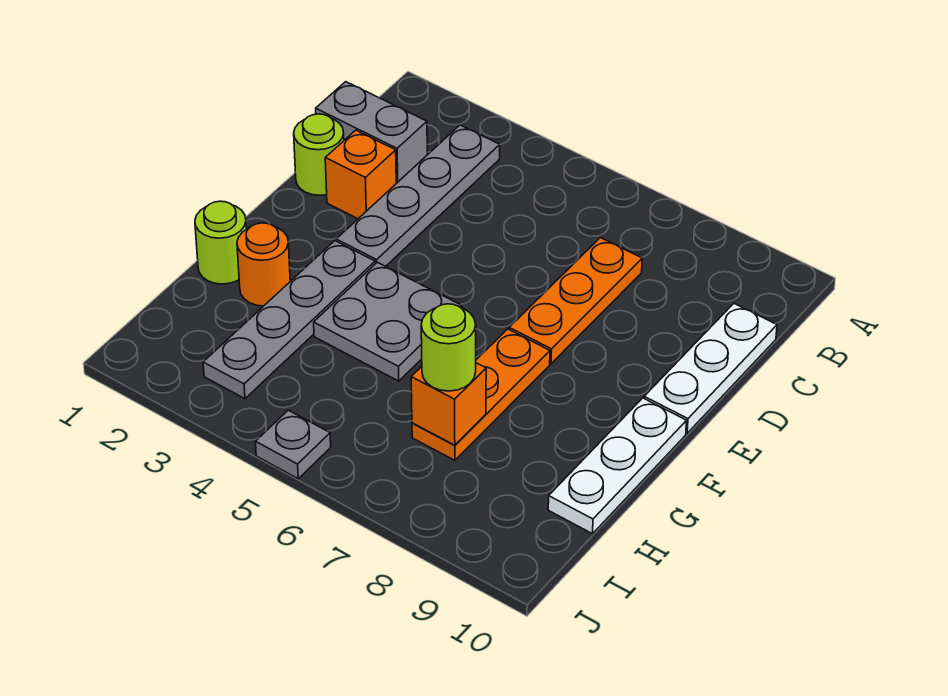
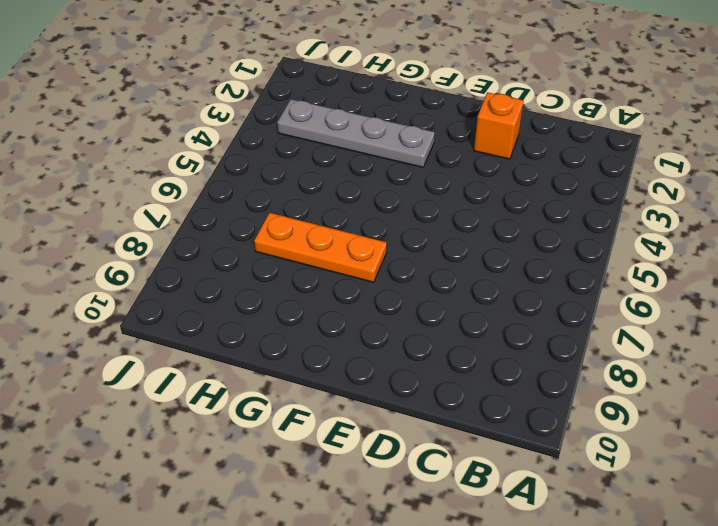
none -> grey plate B3:E3 level 1
none -> grey brick C1:C2 level 1
none -> orange plate C7:E7 level 1

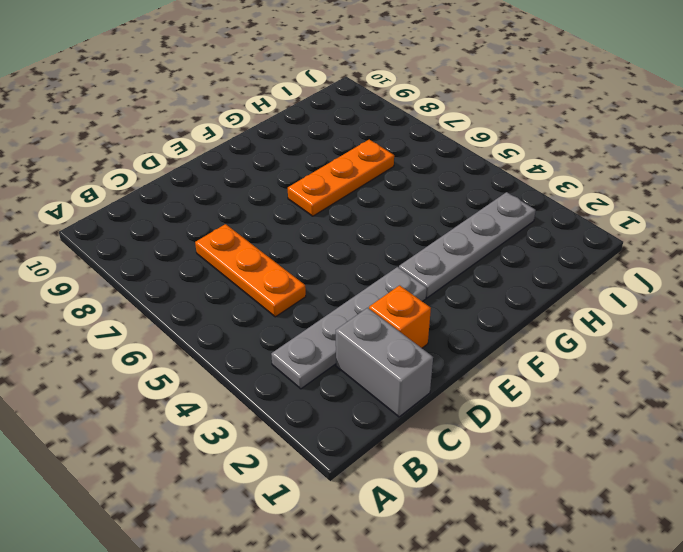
orange plate C5:C7 level 1 -> orange plate C7:E7 level 1
none -> white plate C10:E10 level 1
none -> lime round brick D1 level 1
none -> grey plate F4:G5 level 1

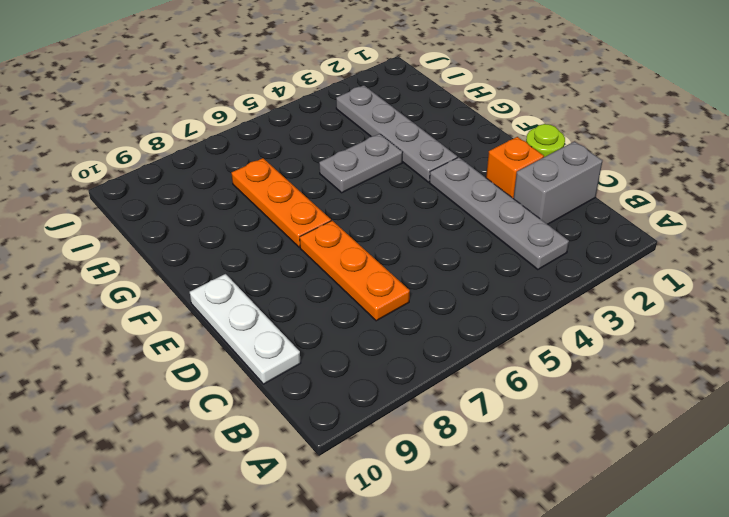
grey plate G4:G5 level 1 -> grey plate F4:G5 level 1
none -> white plate F10:H10 level 1
none -> lime round brick G1 level 1
none -> orange round brick G2 level 1

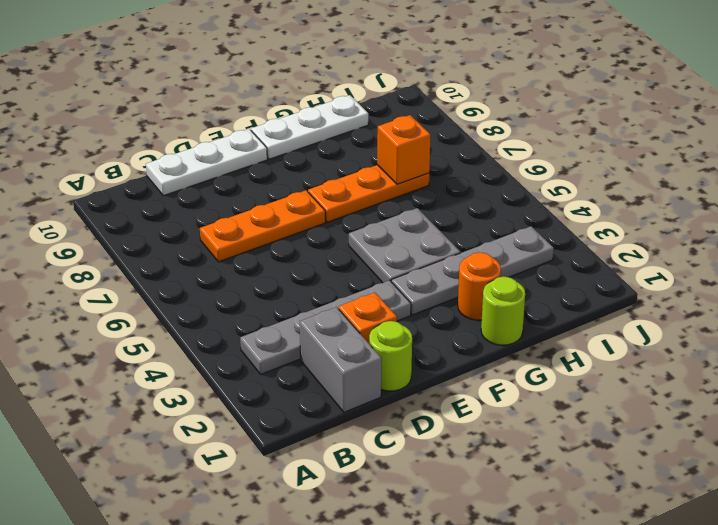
none -> grey plate J5 level 1
none -> lime round brick H7 level 3

